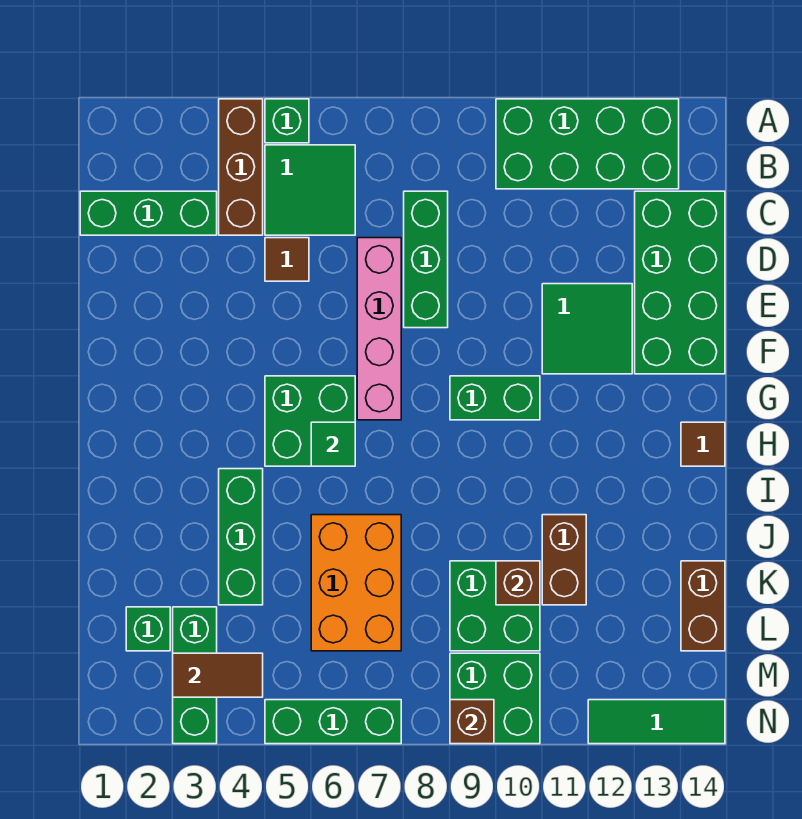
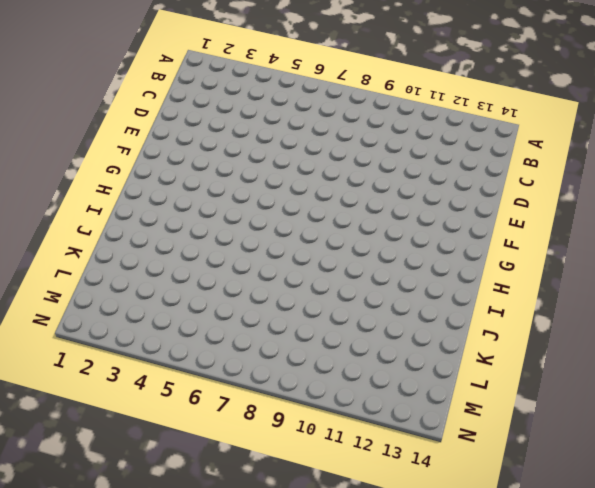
none -> brown brick A4:C4 level 1
none -> green brick A5 level 1
none -> green brick A10:B13 level 1

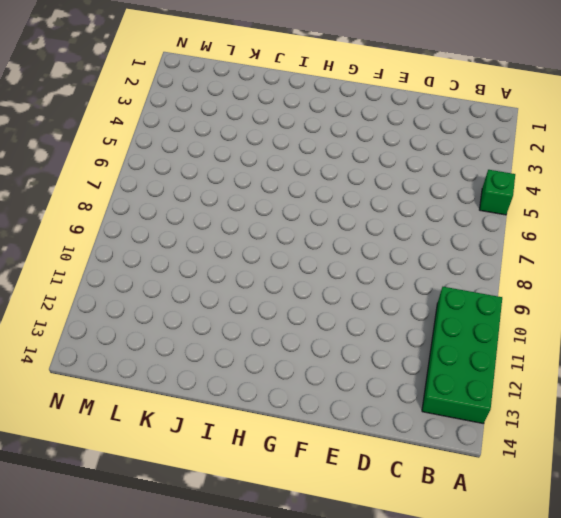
none -> brown brick A4:C4 level 1
none -> green tile B5:C6 level 1
none -> green brick C1:C3 level 1

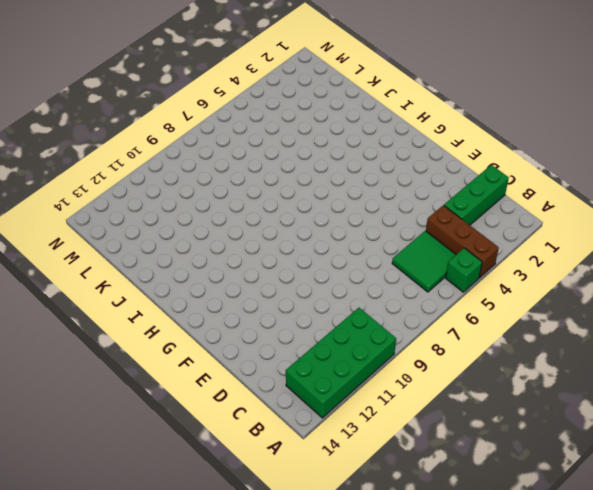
none -> green brick C8:E8 level 1
none -> green brick C13:F14 level 1
none -> brown tile D5 level 1

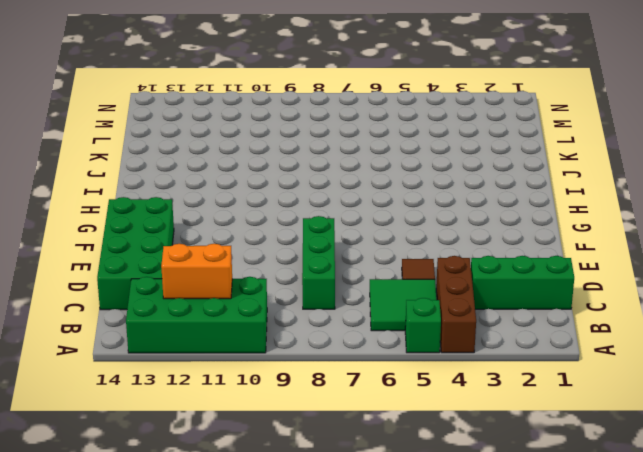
orange brick B11:B12 level 2 -> none
none -> pink brick D7:G7 level 1
none -> green tile E11:F12 level 1
none -> green brick G5:H6 level 1

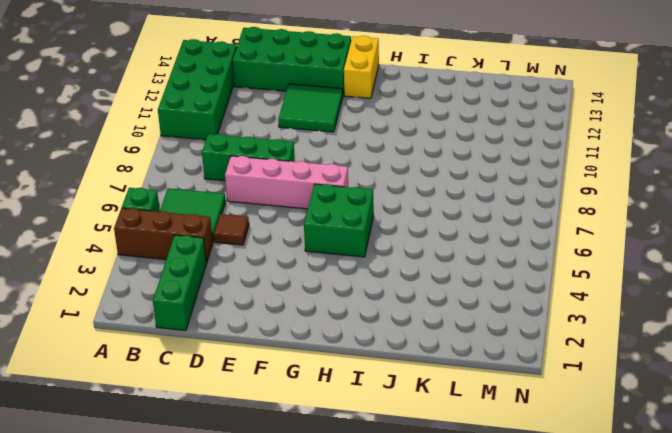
yellow brick G13:G14 level 1 -> none
none -> green brick G9:G10 level 1
none -> brown tile H14 level 1
none -> green brick I4:K4 level 1

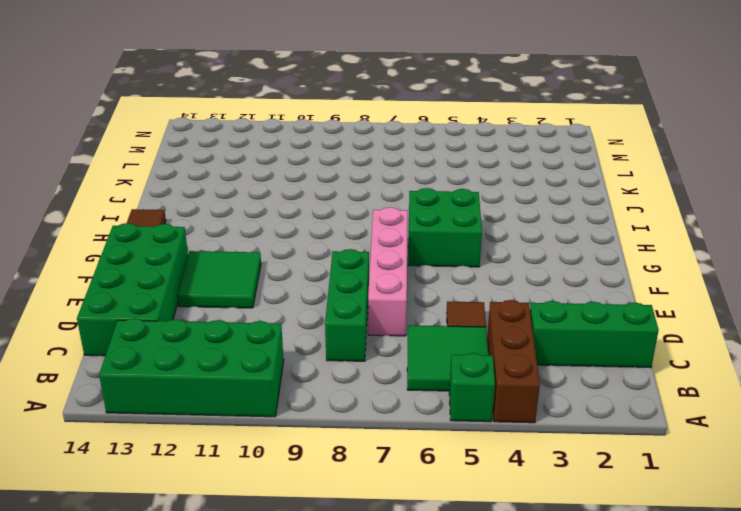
none -> green brick G9:G10 level 1
none -> green brick I4:K4 level 1
none -> orange brick J6:L7 level 1

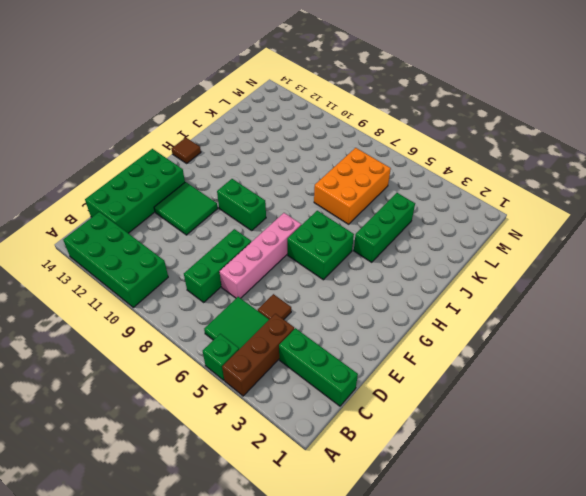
none -> brown brick J11:K11 level 1
none -> green brick K9:L10 level 1
none -> brown brick K14:L14 level 1

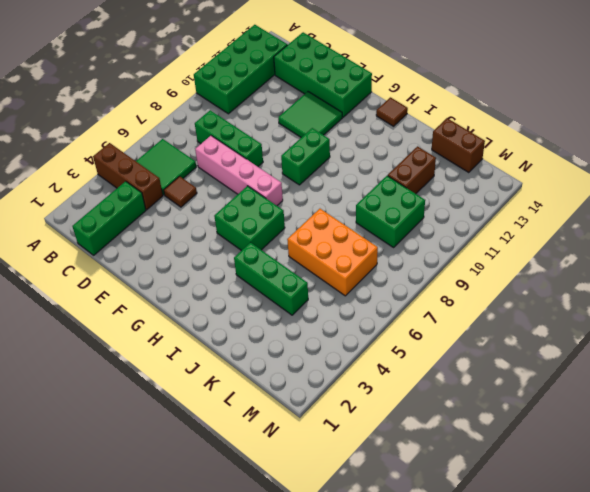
brown brick K11:K12 level 1 -> brown brick J11:K11 level 1
none -> green brick A5 level 1
none -> green brick L2 level 1
none -> green brick L3:N3 level 1

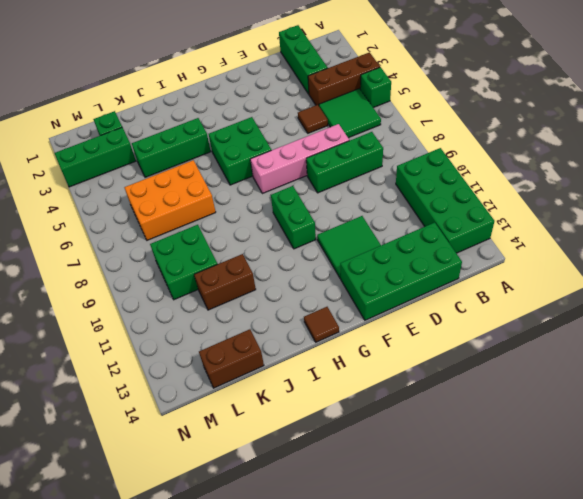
none -> green brick M9:N10 level 1
none -> green brick N5:N7 level 1
none -> green tile N12:N14 level 1

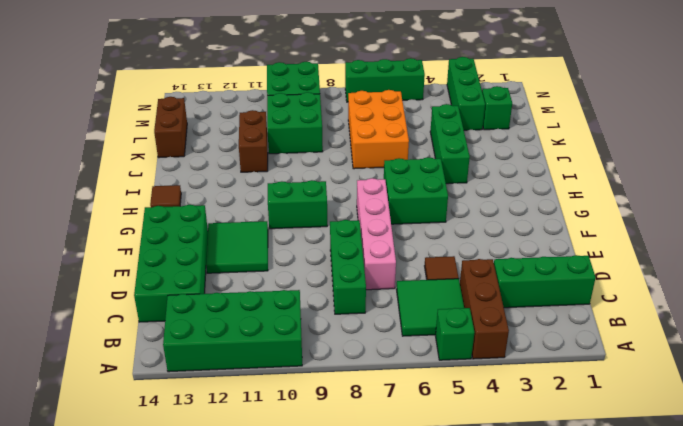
none -> green tile N12:N14 level 1
none -> green tile H6 level 2
none -> brown brick K10 level 2

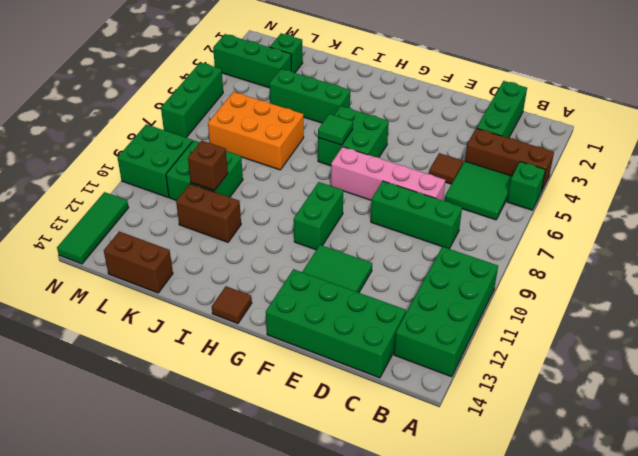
none -> brown tile M3:M4 level 2
none -> brown brick N9 level 2

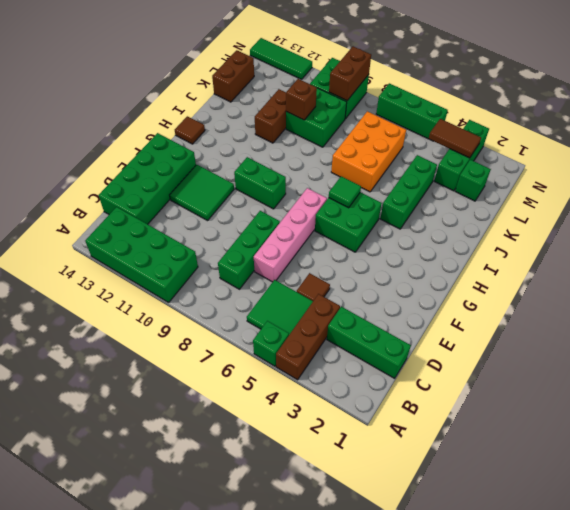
brown brick M9:N9 level 2 -> brown brick N9 level 2

